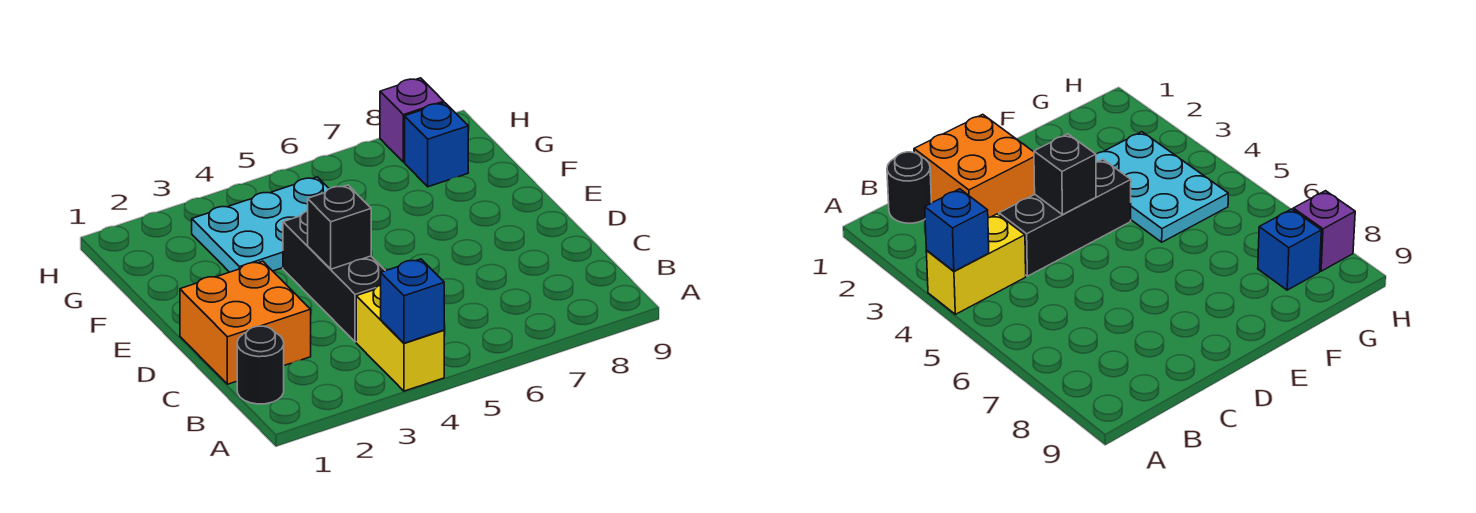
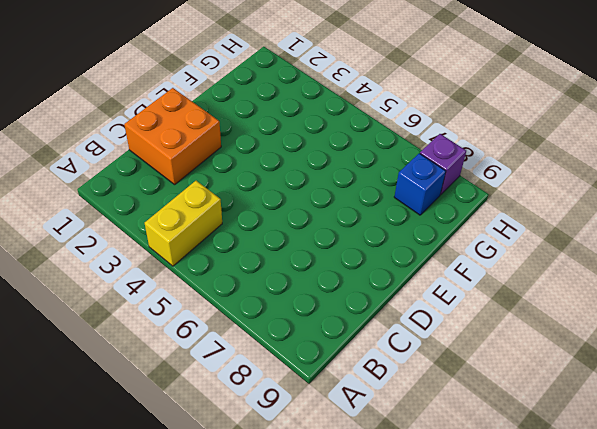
none -> black round brick B1 level 1
none -> black brick C4:E4 level 1

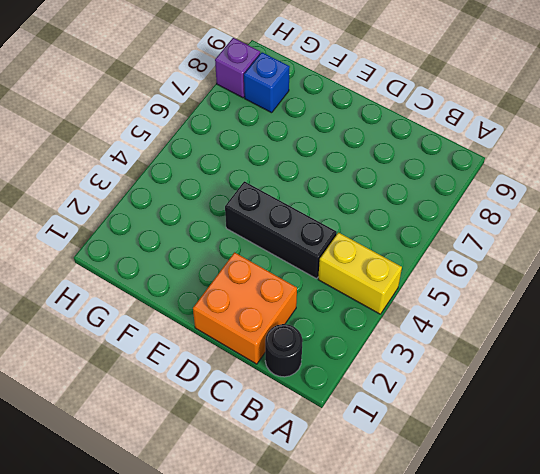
none -> cyan plate F3:G5 level 1
none -> blue brick A4 level 2

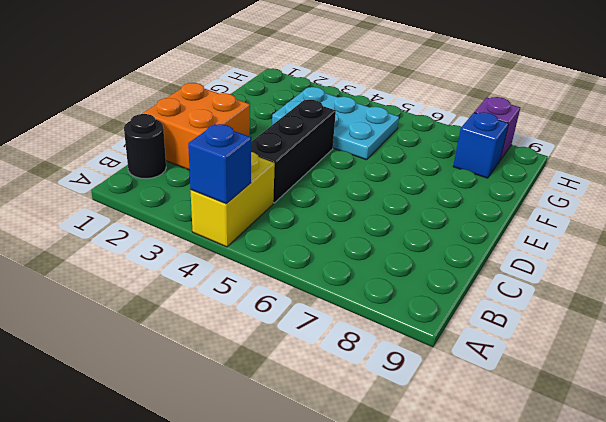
none -> black brick D4 level 2

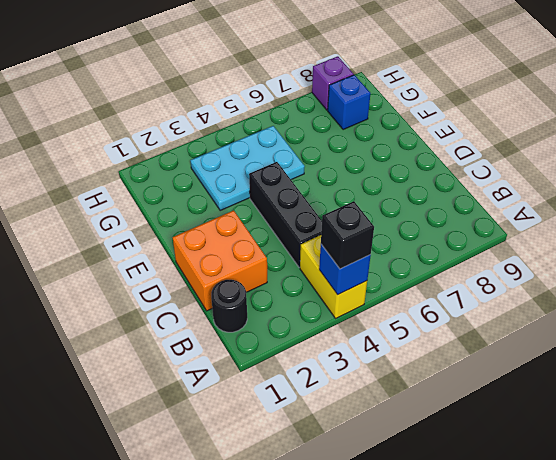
black brick A4 level 3 -> black brick D4 level 2

